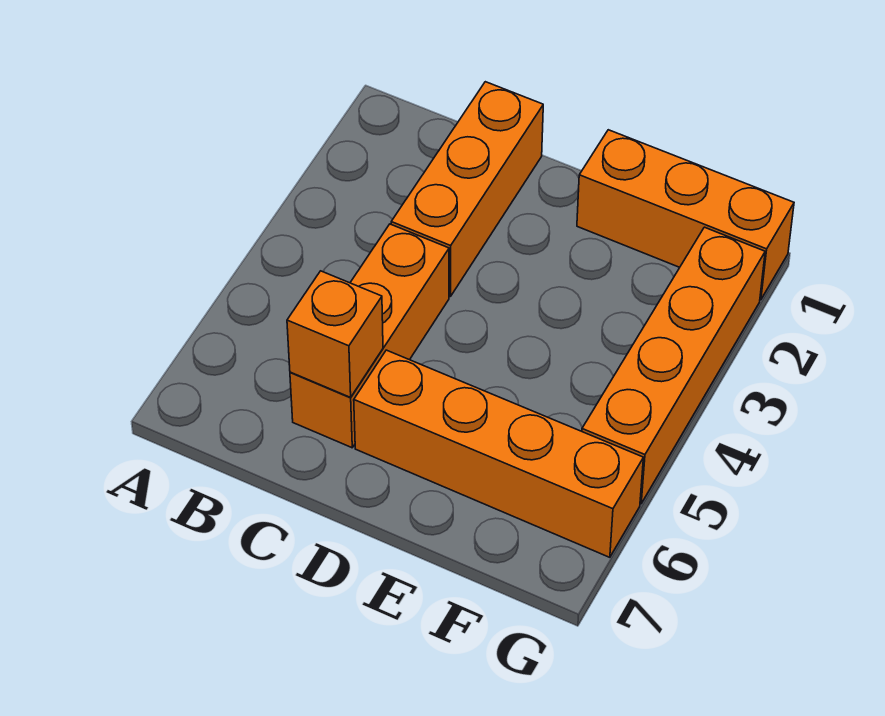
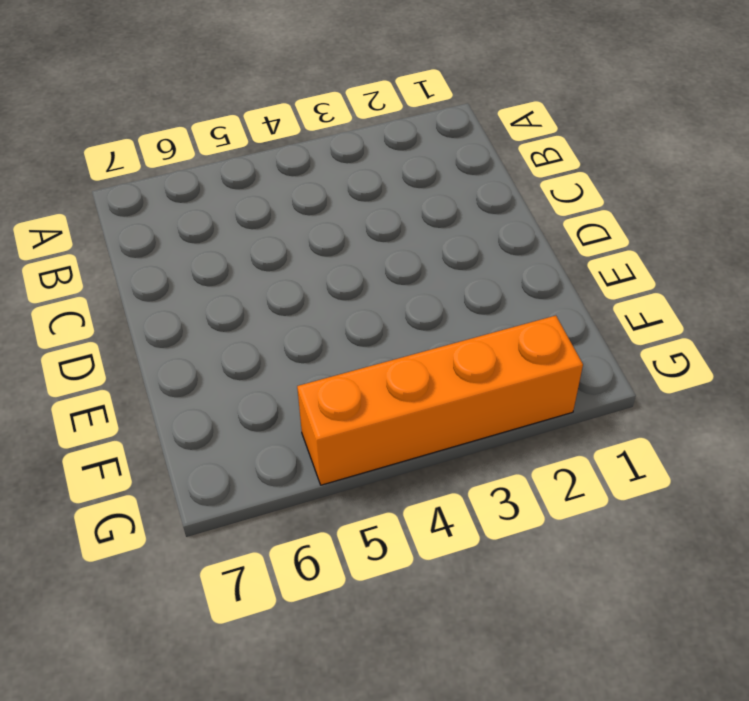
none -> orange brick C1:C3 level 1
none -> orange brick C4:C6 level 1

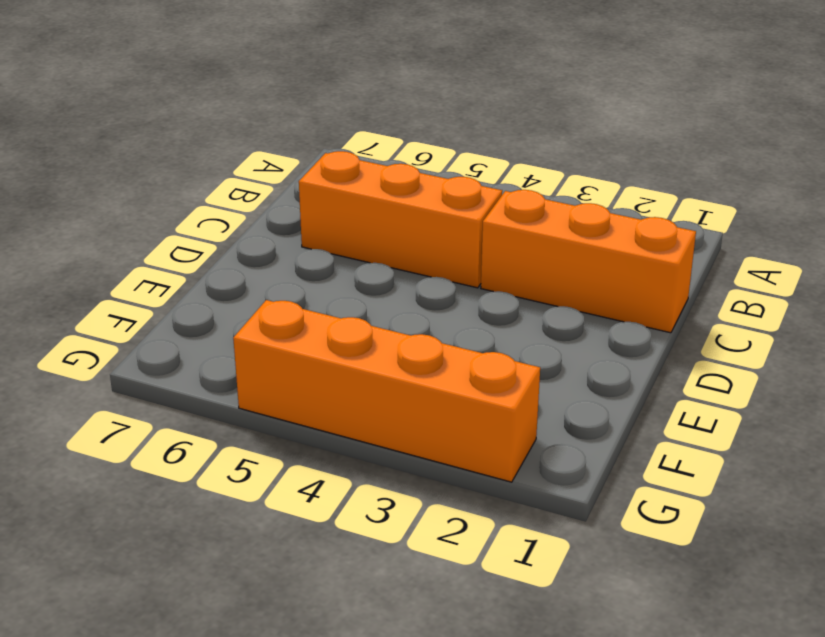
none -> orange brick D6:G6 level 1
none -> orange brick E1:G1 level 1

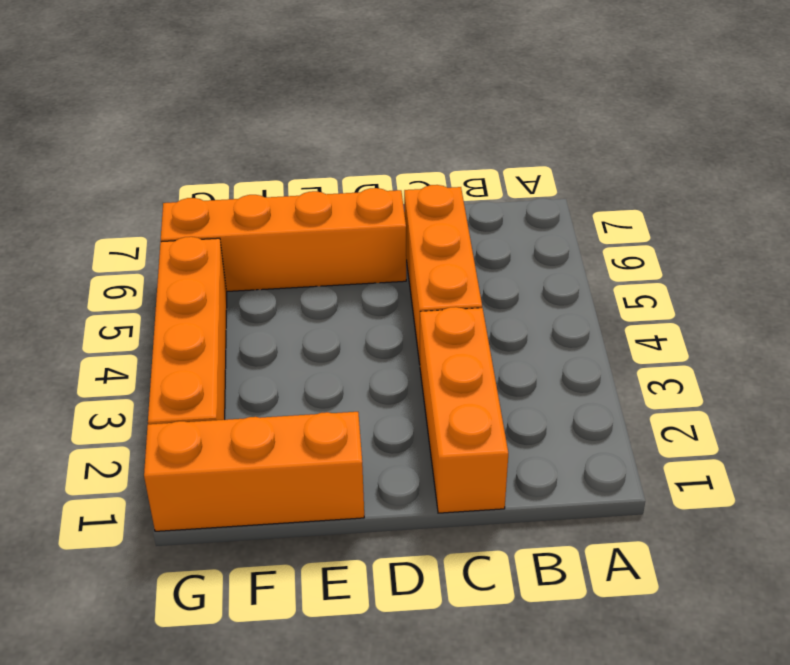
none -> orange brick C6 level 2

